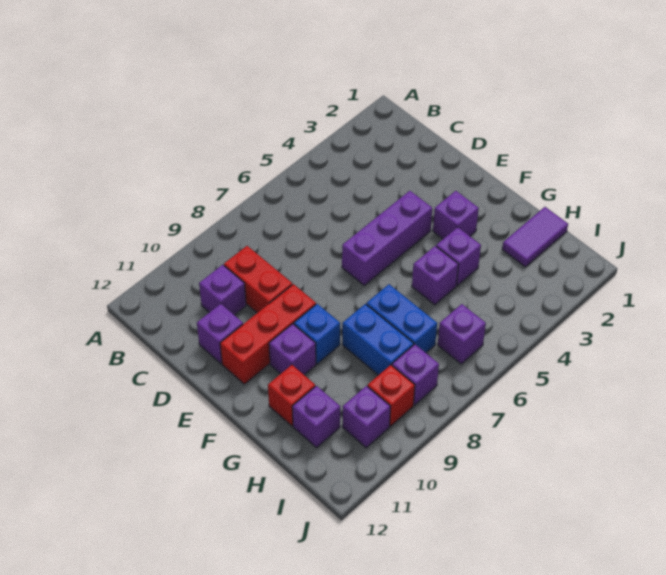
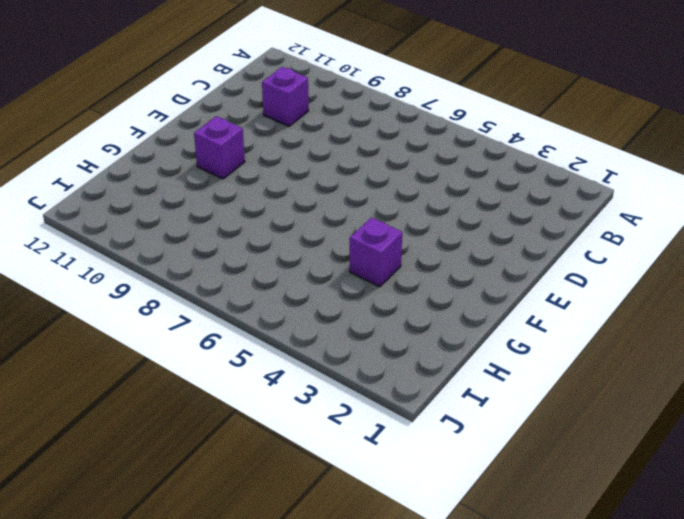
none -> red brick C9:D9 level 1
none -> purple brick D11 level 1
none -> purple brick E4:E6 level 1

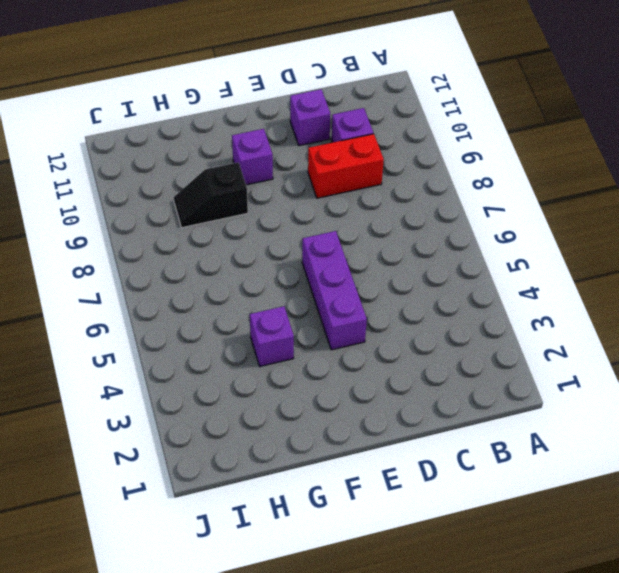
black slope G9:H9 level 1 top G -> none
none -> red brick E9:E11 level 1
none -> purple brick F3 level 1
none -> blue brick F9 level 1

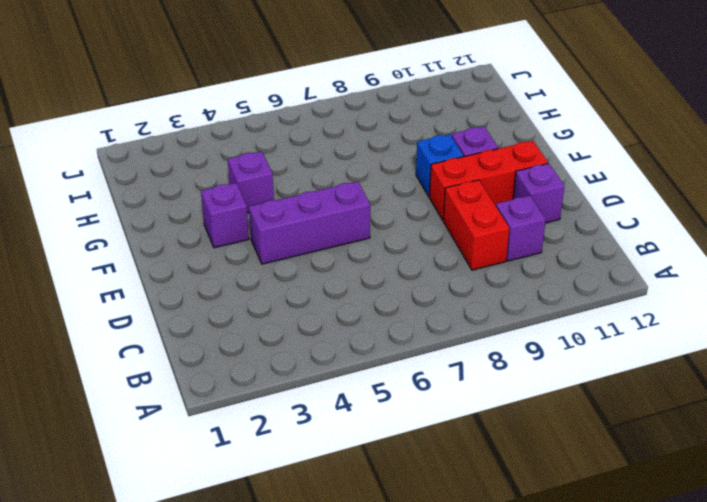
none -> purple brick G5 level 1
none -> blue brick G7:H7 level 1
none -> blue brick G8:H8 level 1

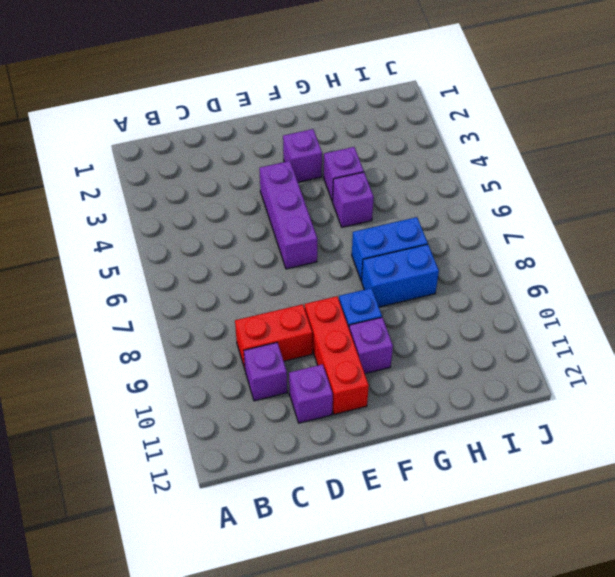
none -> red brick G11 level 1
none -> purple tile H1:H2 level 1
none -> purple brick H11 level 1

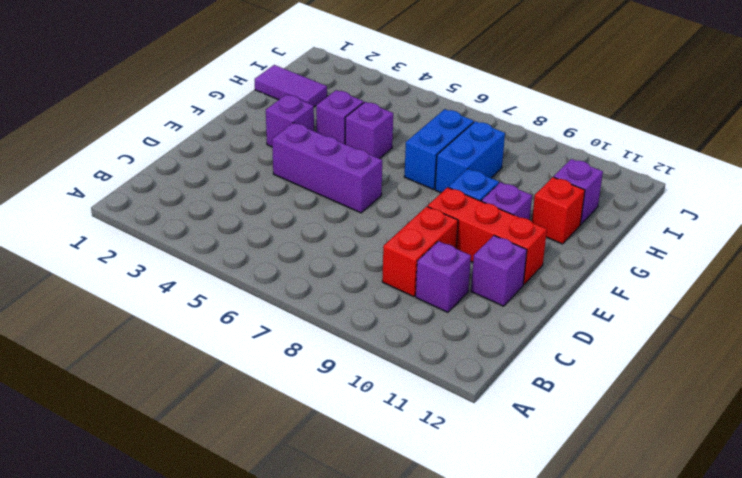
none -> purple brick I6 level 1
none -> purple brick I8 level 1
none -> red brick I9 level 1

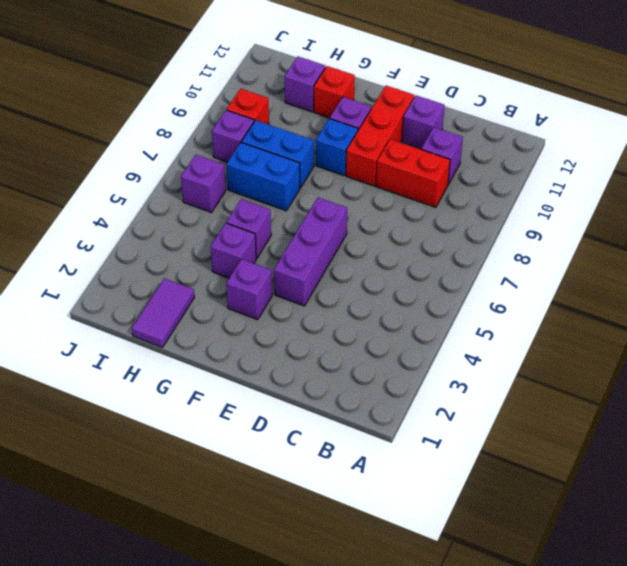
none -> purple brick I10 level 1

